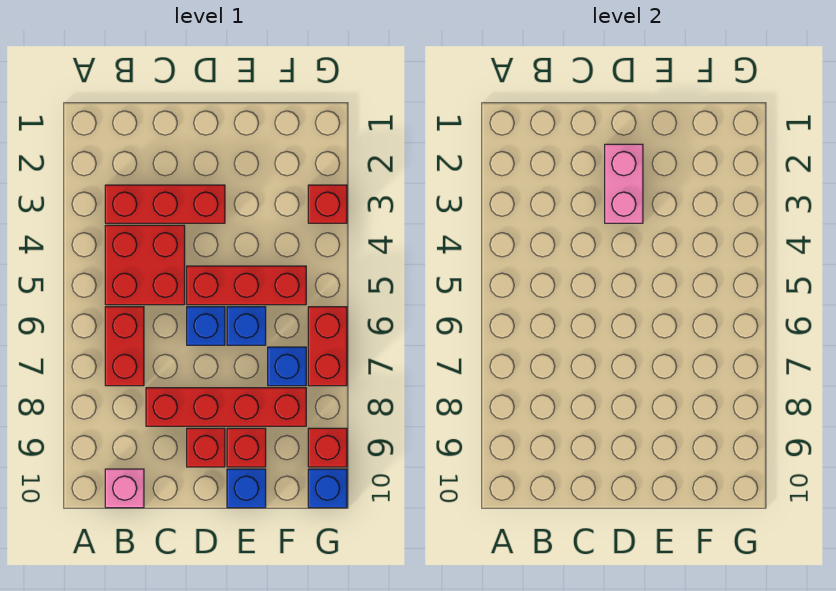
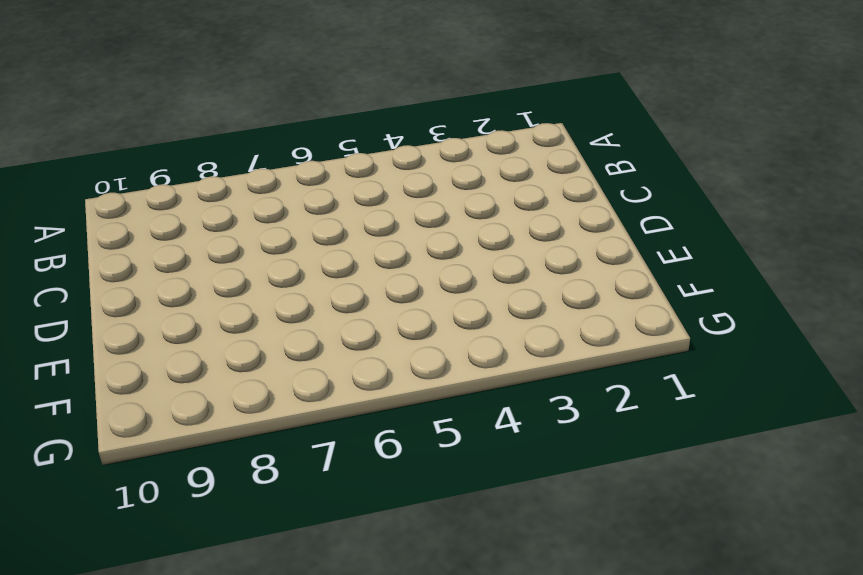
none -> red brick B3:D3 level 1
none -> red brick B4:C5 level 1
none -> red brick B6:B7 level 1

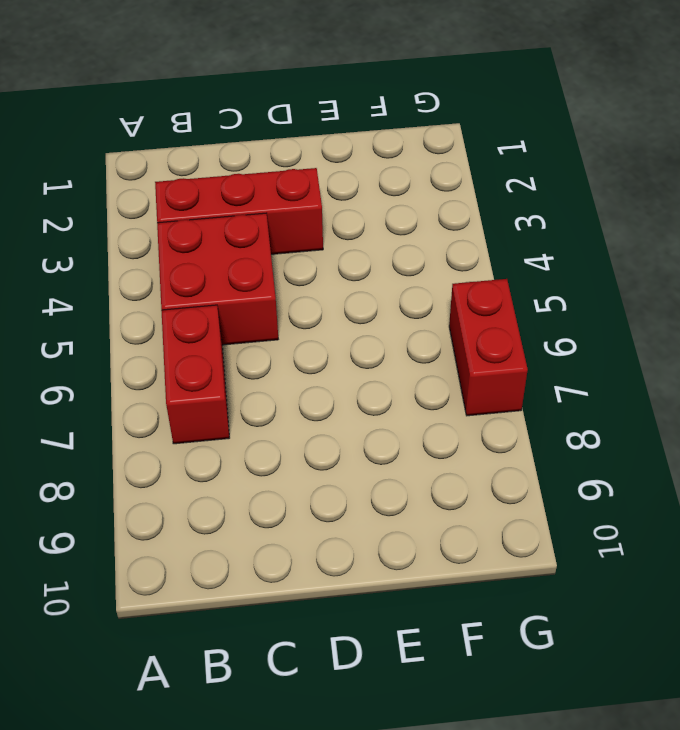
none -> pink brick B10 level 1
none -> red brick C8:F8 level 1
none -> red brick D5:F5 level 1

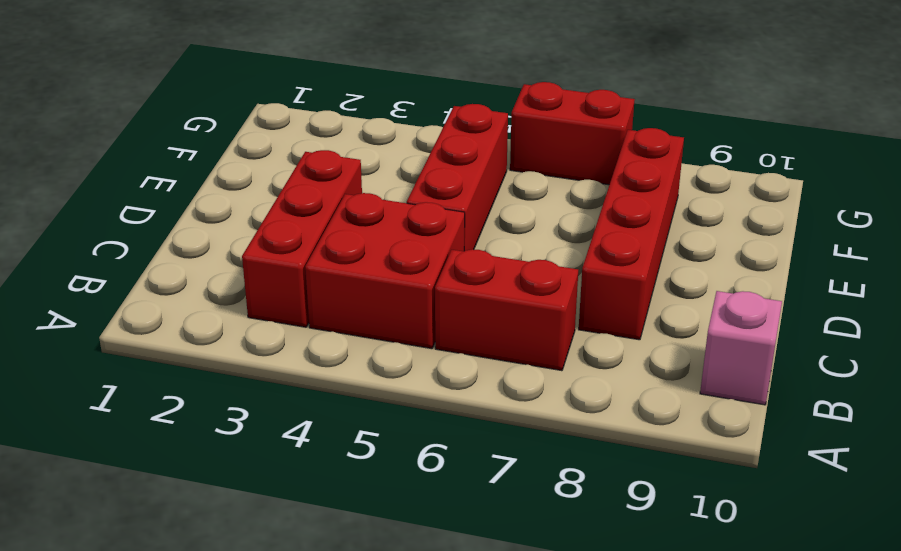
none -> blue brick D6 level 1
none -> red brick D9 level 1
none -> blue brick E6 level 1

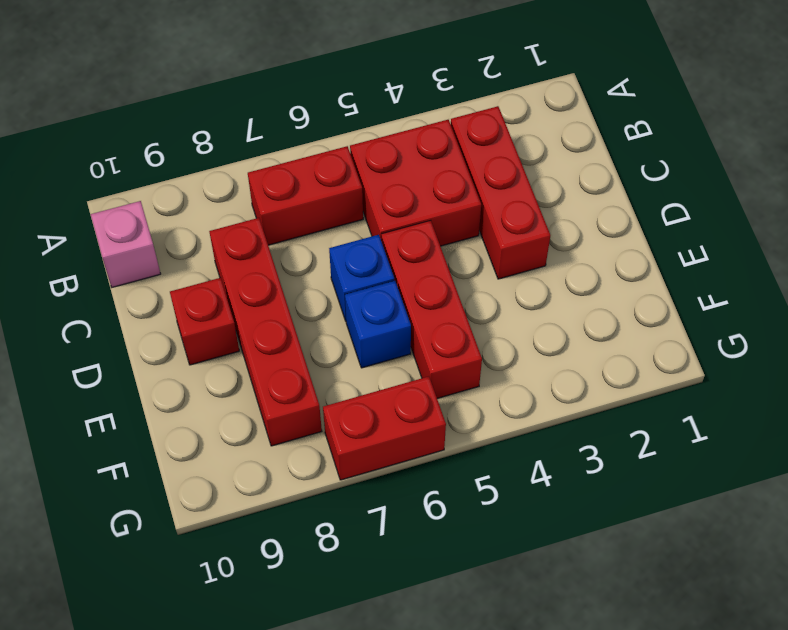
none -> red brick E9 level 1
none -> blue brick E10 level 1
none -> blue brick F7 level 1

